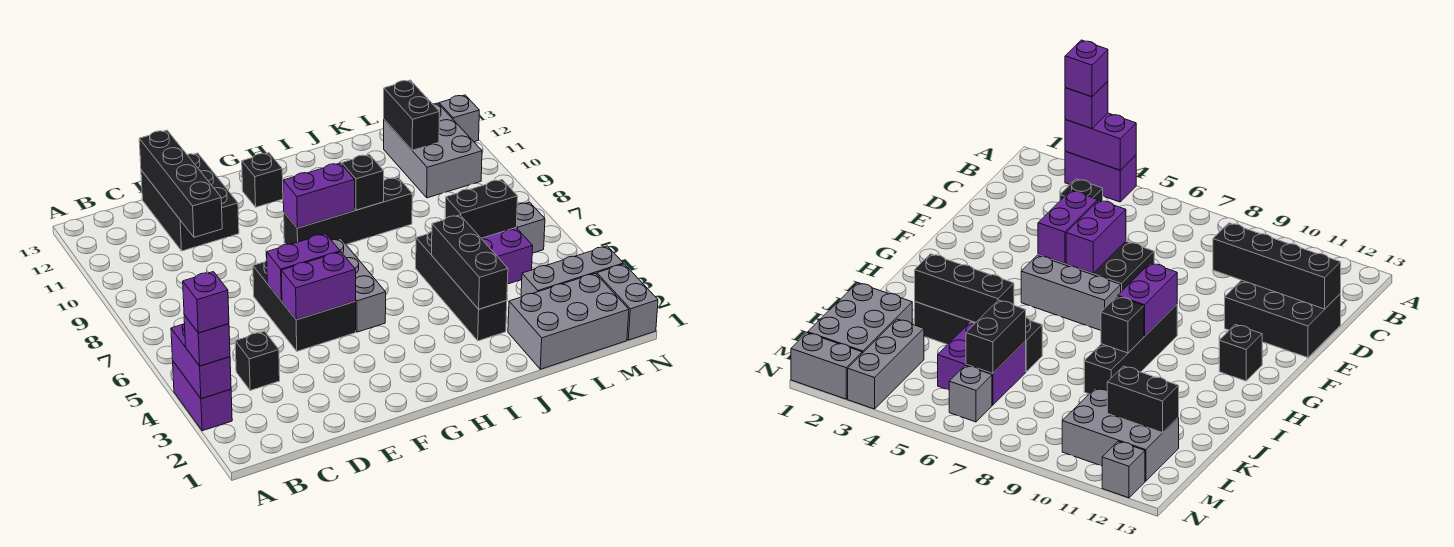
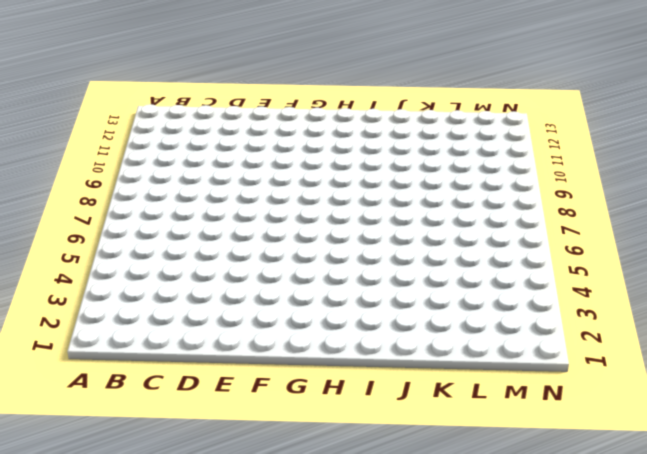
none -> purple brick A3:A4 level 1
none -> black brick C4 level 1
none -> black brick D11:E13 level 1

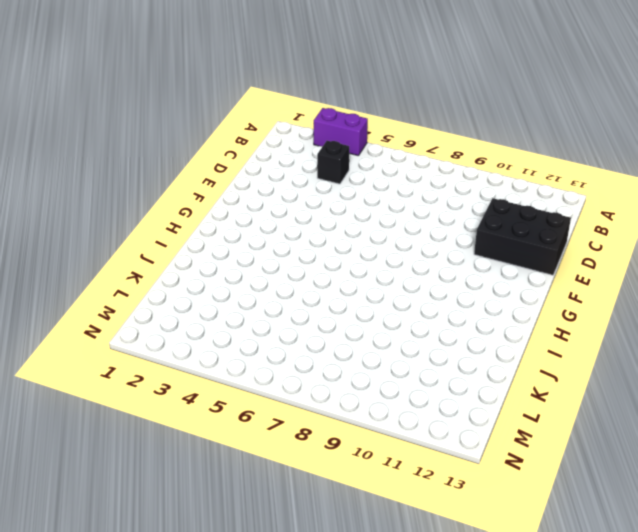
none -> black brick E5:F7 level 1
none -> grey brick G5:G7 level 1
none -> black brick G9:J9 level 1

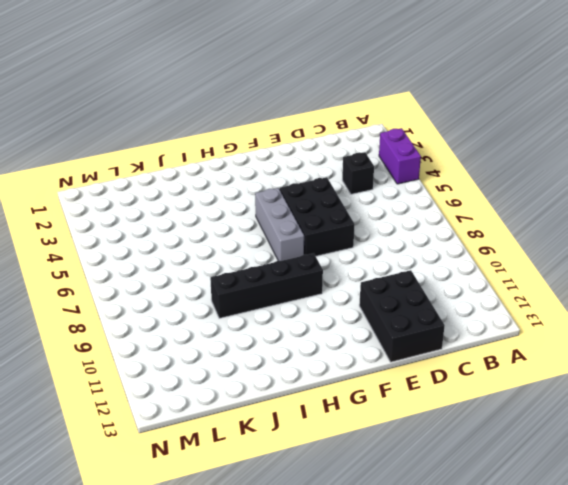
none -> black brick G12 level 1
none -> black brick J3:J6 level 1
none -> grey brick K1:M2 level 1

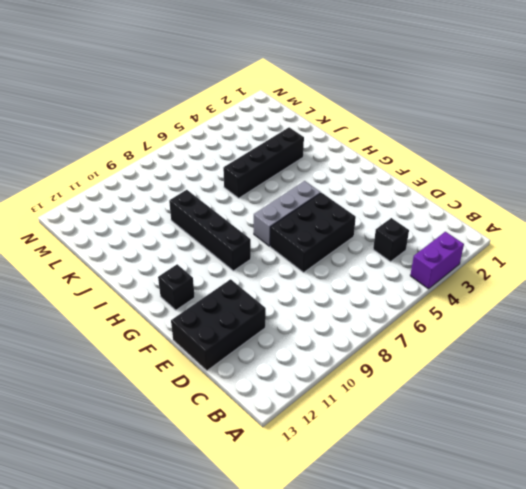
none -> grey brick K1:M2 level 1
none -> purple brick K5:L6 level 1
none -> grey brick L3:N3 level 1

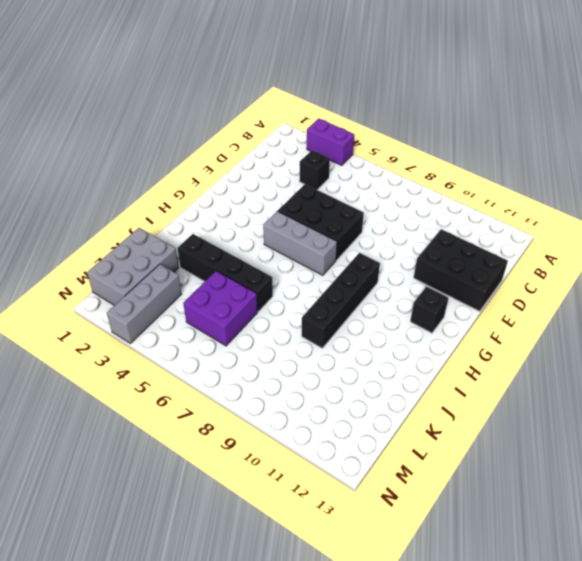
none -> grey brick L10:M12 level 1
none -> grey brick M6 level 1
none -> grey brick N1:N2 level 1

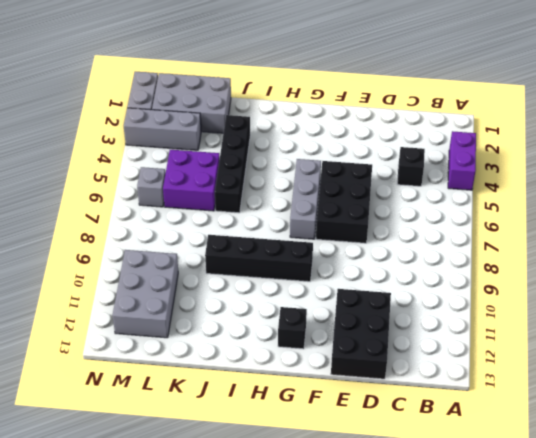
none -> grey brick N12 level 1
none -> purple brick A3:A4 level 2
none -> black brick D10:D13 level 2

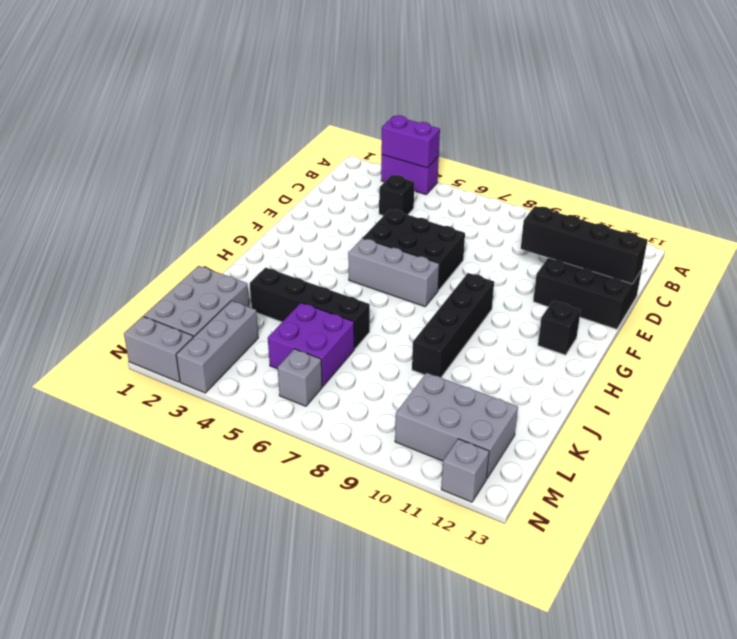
none -> purple brick E5:F5 level 2
none -> purple brick E6:F6 level 2
none -> purple brick G9:H9 level 2

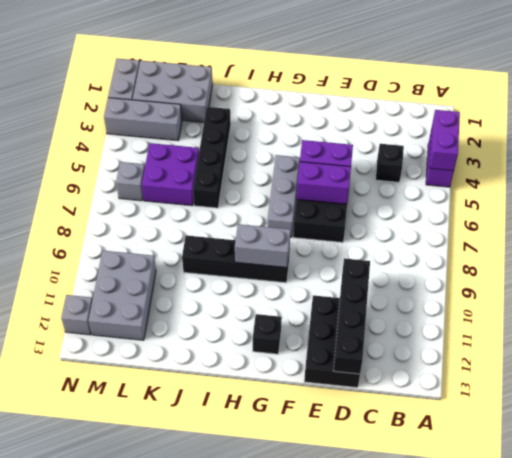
grey brick G9:H9 level 2 -> purple brick G9:H9 level 2
none -> black brick I9 level 2
none -> black brick J3:J5 level 2
none -> black brick K6:L6 level 2

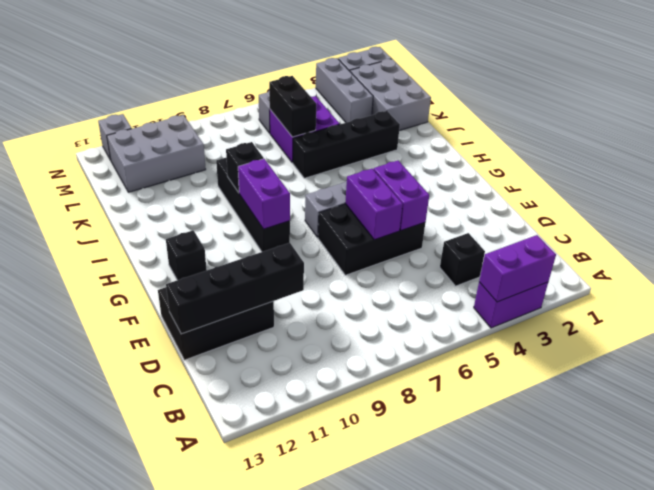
none -> black brick J3:J5 level 2
none -> black brick L11:L12 level 2
none -> purple brick A3 level 3

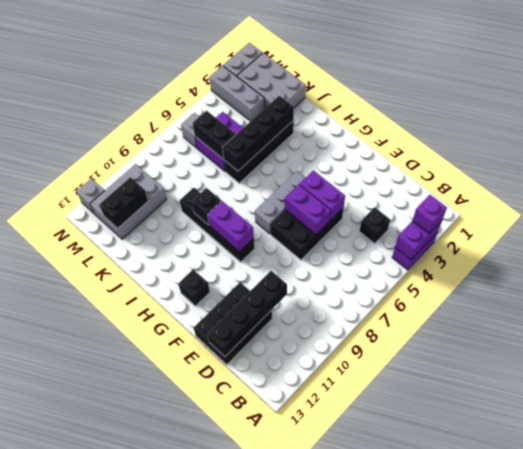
black brick J3:J6 level 2 -> black brick J3:J5 level 2
none -> purple brick A3 level 4

